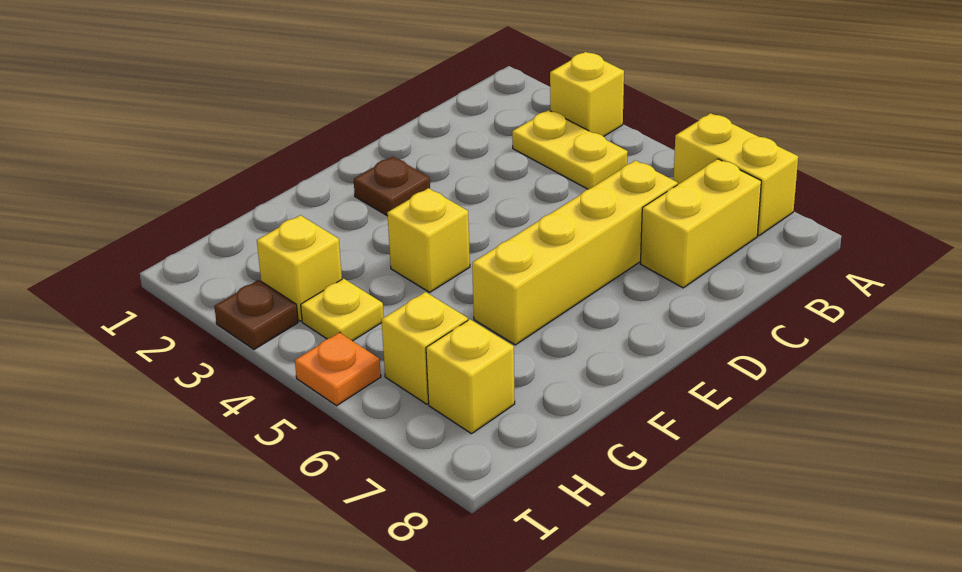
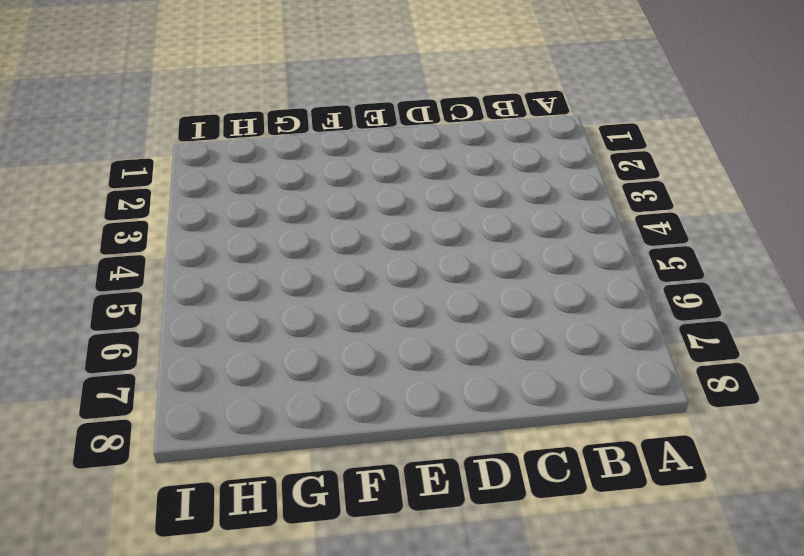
none -> yellow brick A3 level 1
none -> yellow brick A6:A7 level 1
none -> yellow plate B3:B4 level 1

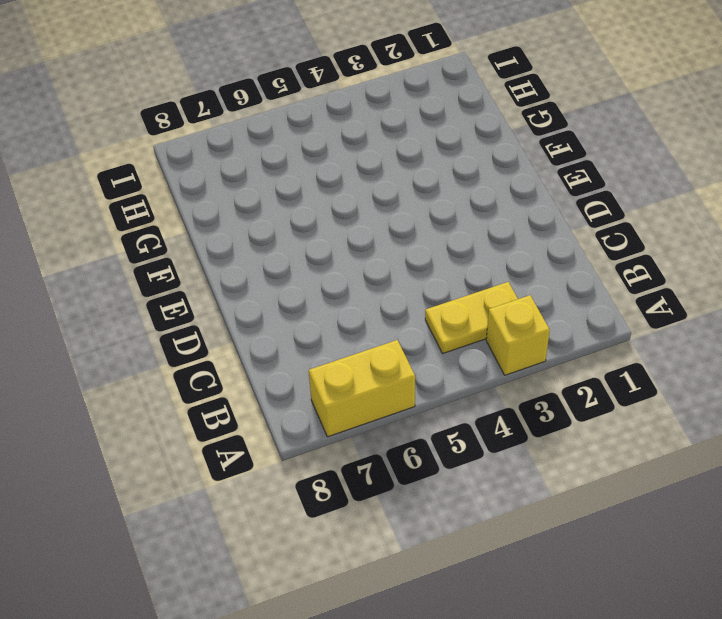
none -> yellow brick B7:C7 level 1
none -> yellow brick C6:F6 level 1
none -> brown plate E2 level 1

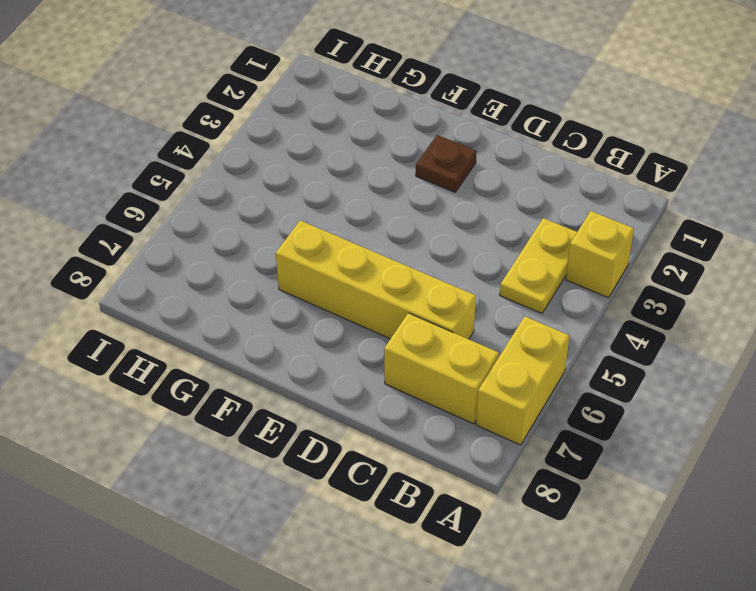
none -> yellow brick F4 level 1
none -> yellow brick H3 level 1
none -> yellow plate H4 level 1

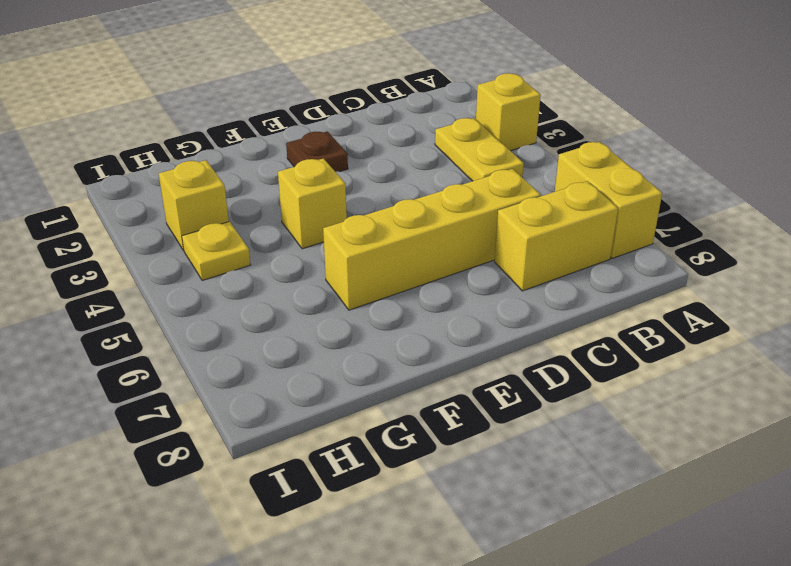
none -> yellow brick H6 level 1
none -> yellow brick H7 level 1
none -> brown plate I3 level 1

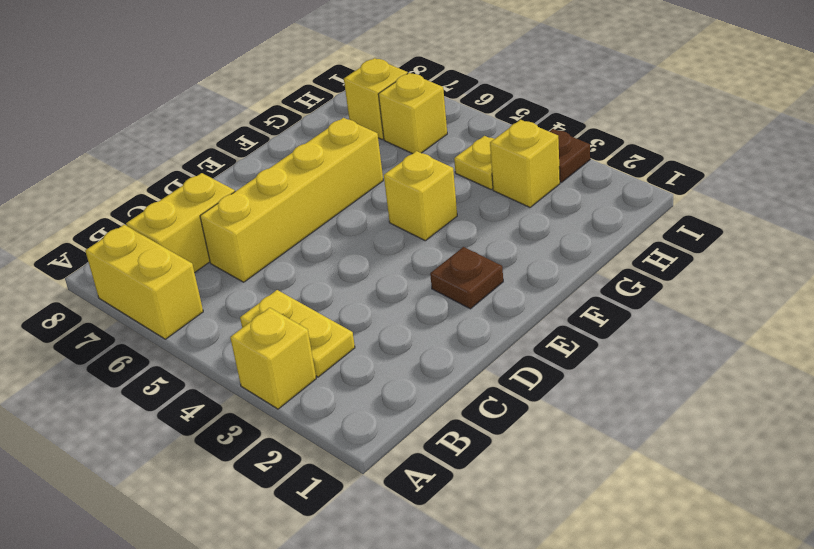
none -> orange plate I5 level 1

